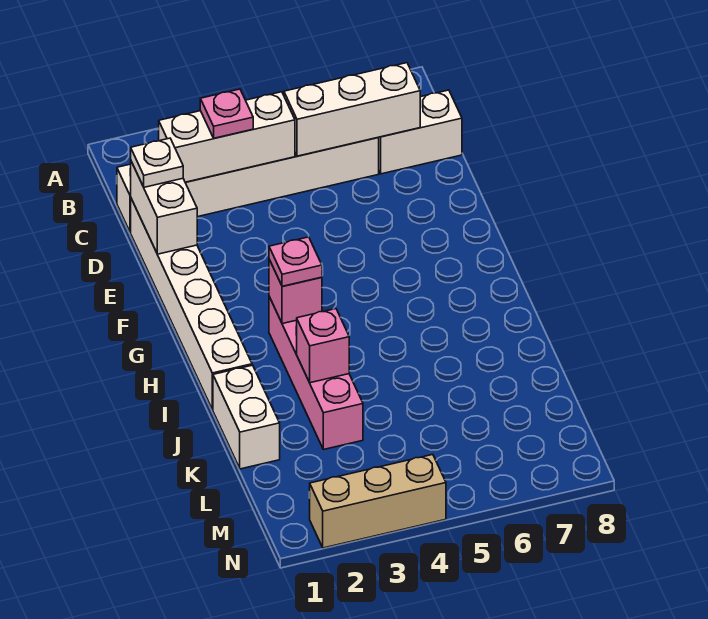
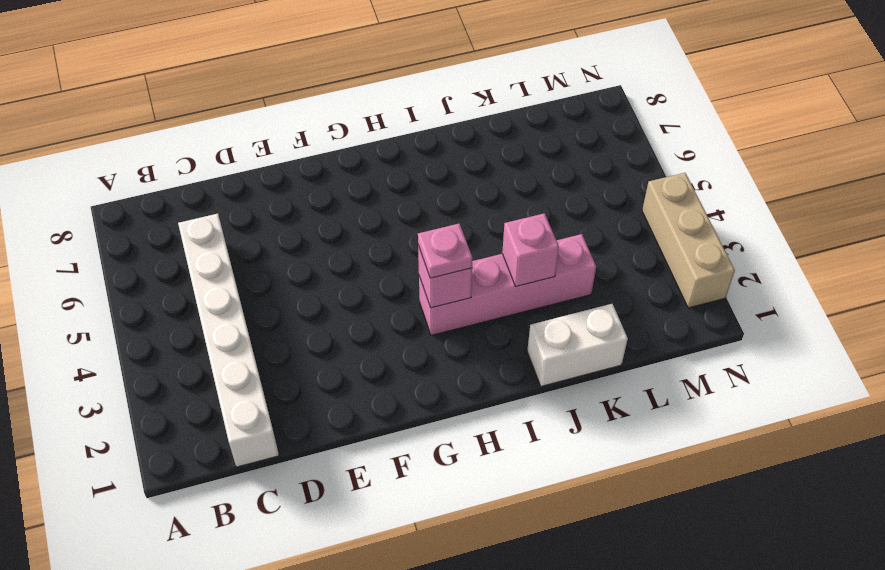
none -> white brick C7:C8 level 1
none -> white brick D1:I1 level 1
none -> white brick C2:C4 level 2

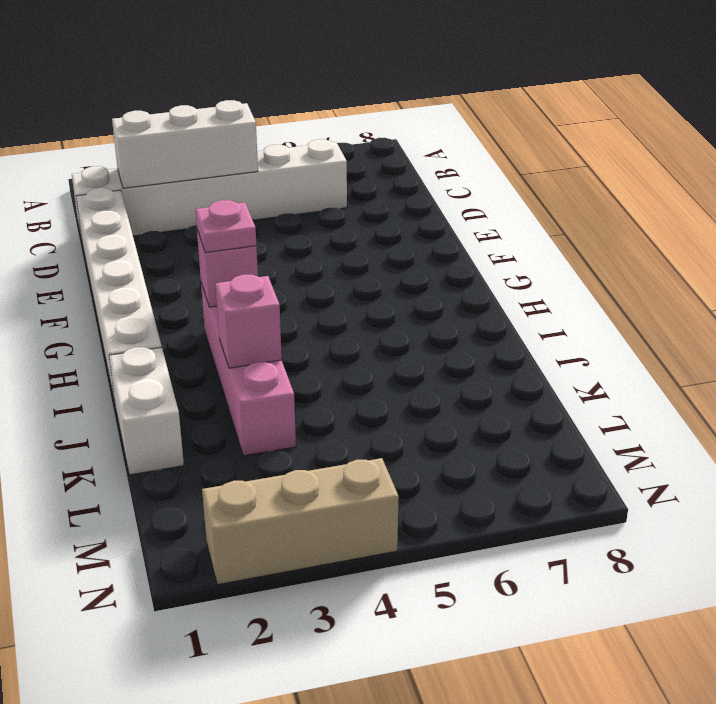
none -> white brick C7:C8 level 1
none -> white brick C5:C7 level 2
none -> white brick D1:E1 level 2

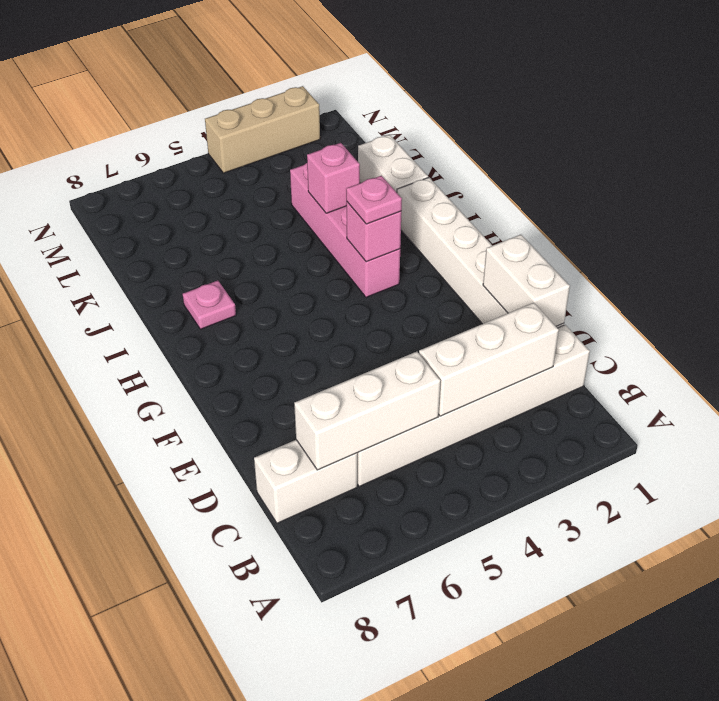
pink plate I7 level 1 -> pink plate C3 level 3
none -> white plate D1 level 3

